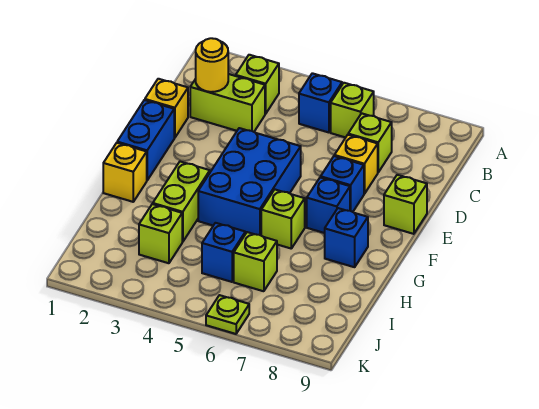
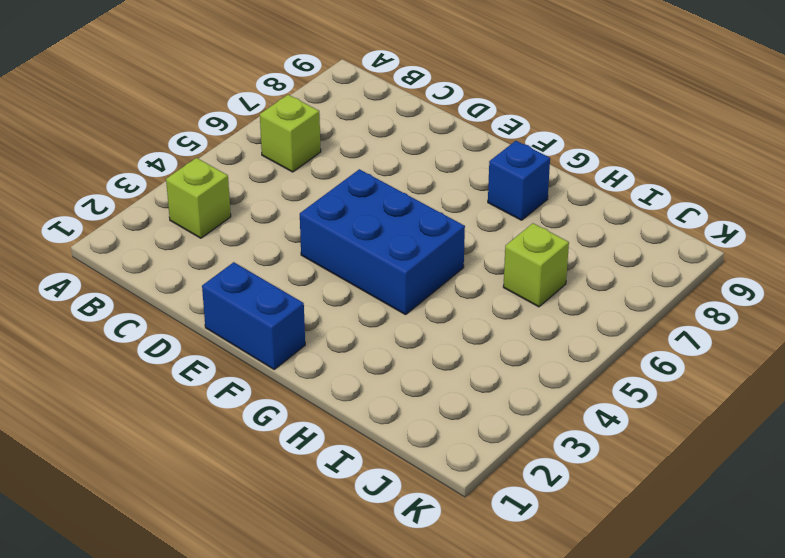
none -> blue brick B5 level 1
none -> lime brick C2:C3 level 1
none -> lime brick C7 level 1

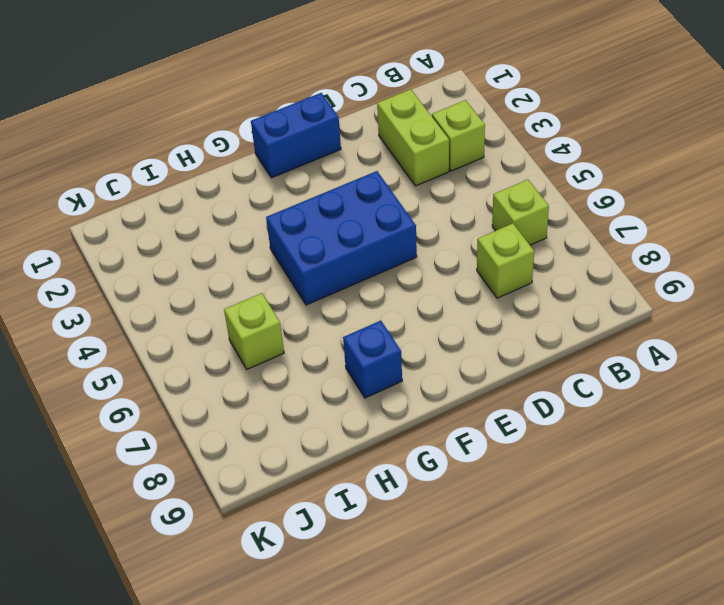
none -> blue brick B5 level 1
none -> yellow brick D1 level 1
none -> yellow brick D7 level 1

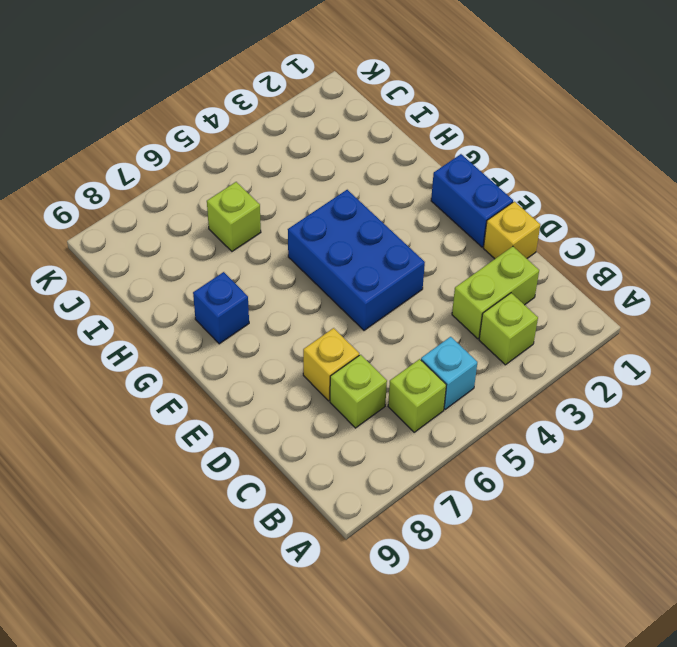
cyan brick B5 level 1 -> blue brick B5 level 1
none -> blue brick E7 level 1
none -> lime brick E9 level 1
none -> blue brick F7 level 1

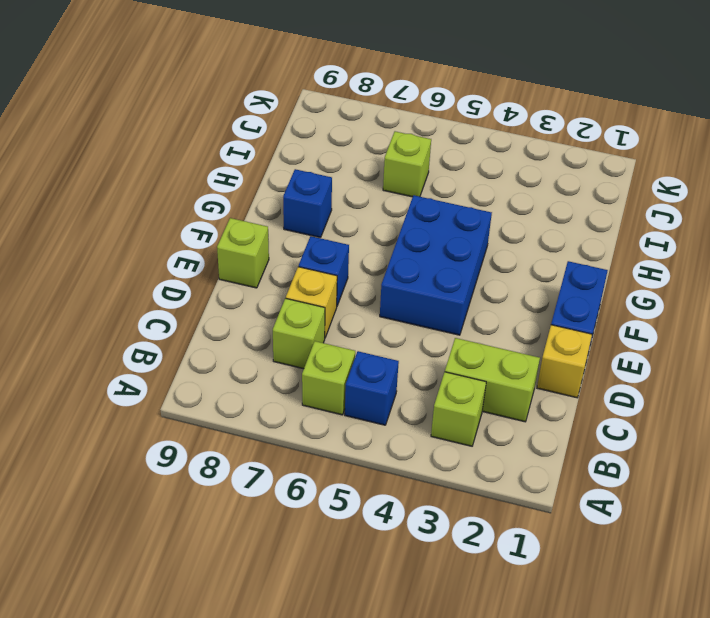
none -> blue brick F7 level 1
none -> yellow brick G1 level 1
none -> lime brick G3:H3 level 1

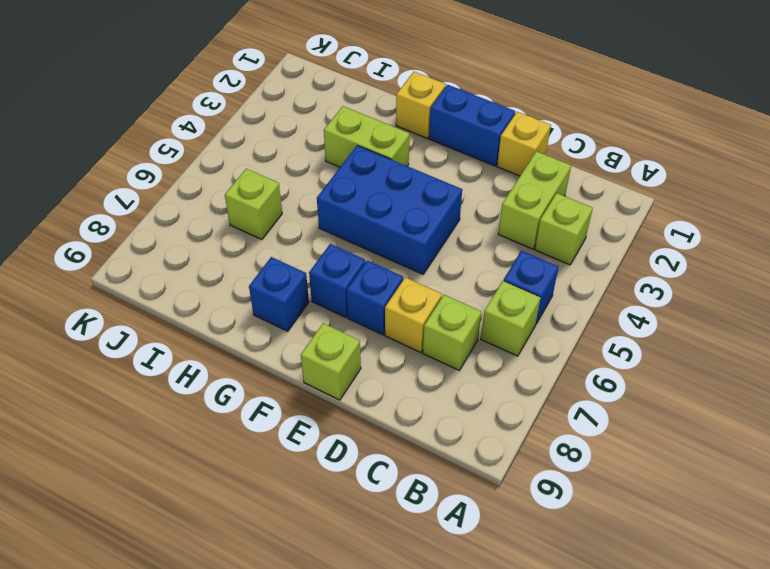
none -> lime brick G6 level 1
none -> lime brick I3 level 1
none -> blue brick I5 level 1

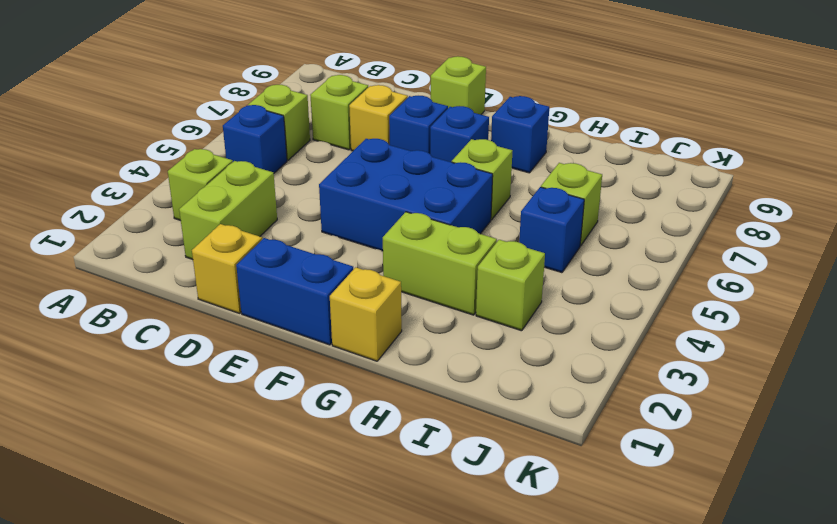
none -> lime plate K6 level 1
none -> yellow round brick C2 level 2

